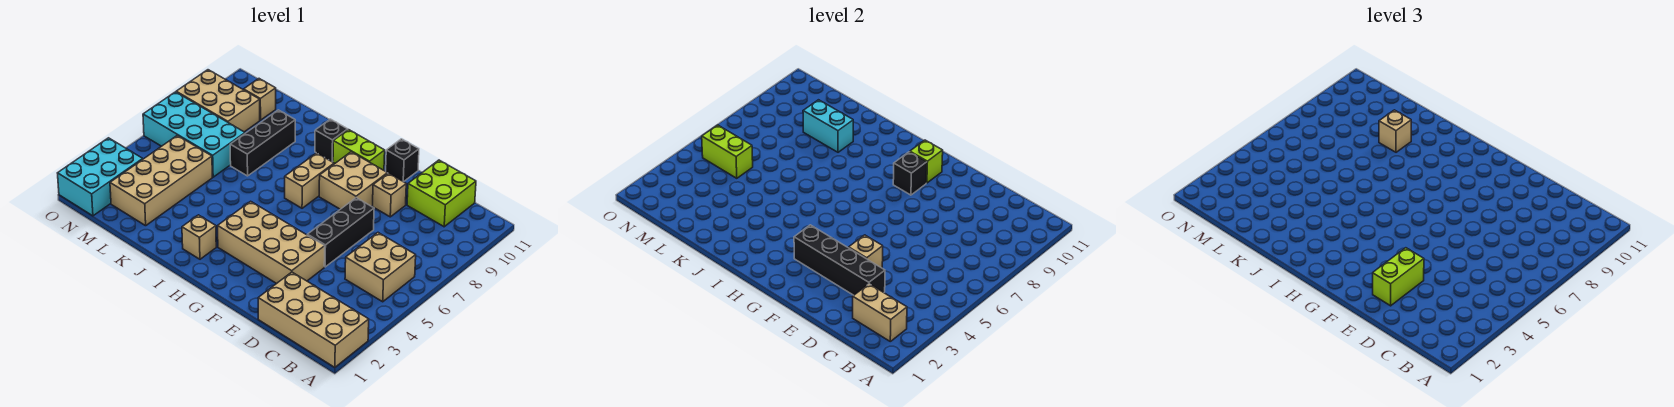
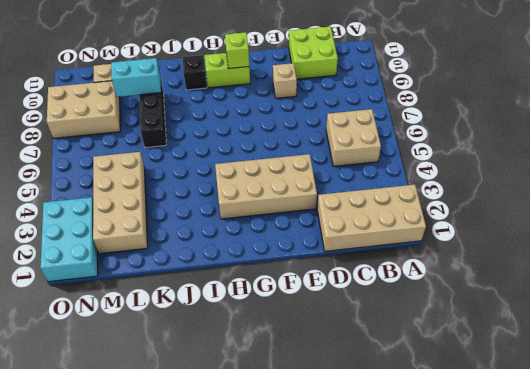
none -> black brick E5:E7 level 1
none -> tan brick F8:G9 level 1
none -> black brick F11 level 1

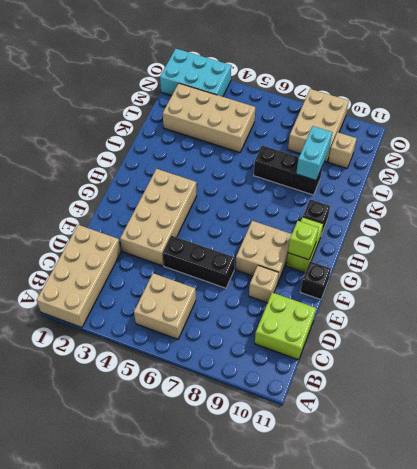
none -> tan brick H7:H8 level 1
none -> tan brick I2 level 1
none -> cyan brick L6:O7 level 1

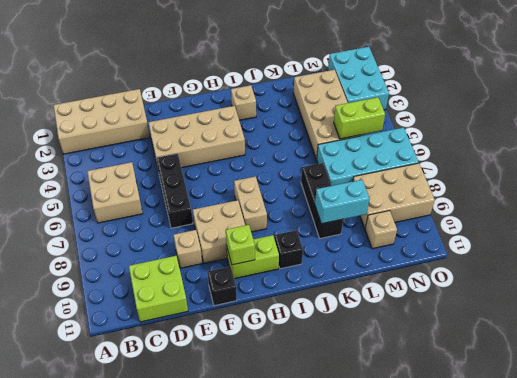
none -> tan brick B2:C2 level 2
none -> black brick D3:G3 level 2
none -> tan brick E4 level 2

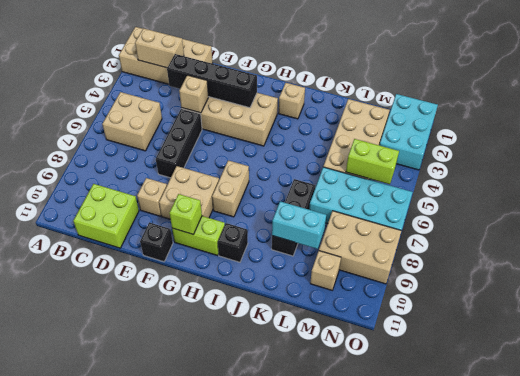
none -> black brick G9 level 2
none -> lime brick E2:E3 level 3
none -> tan brick K9 level 3

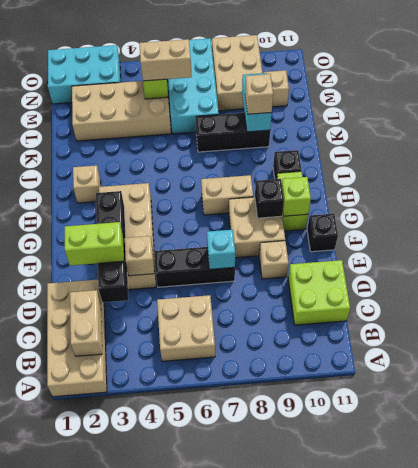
cyan brick E7 level 2 -> none
tan brick M5:M6 level 3 -> none

